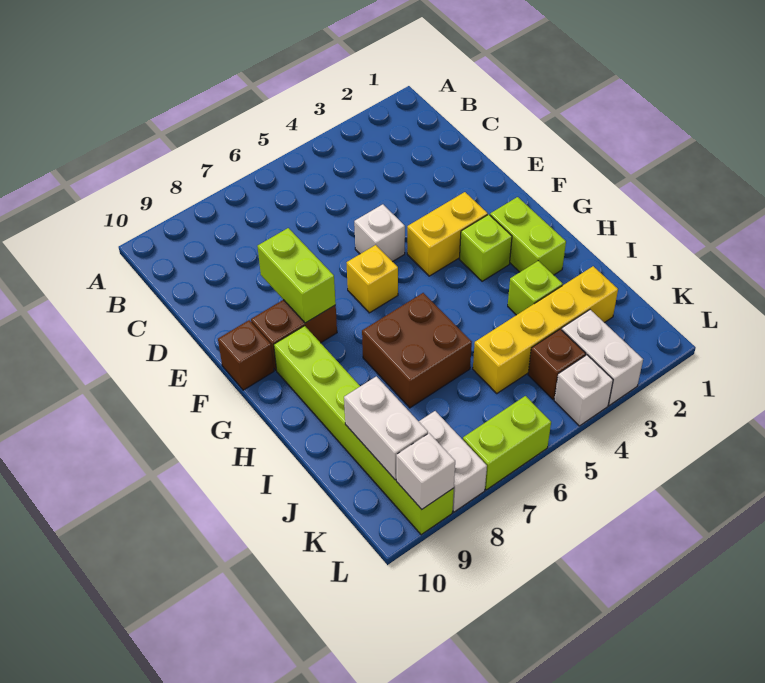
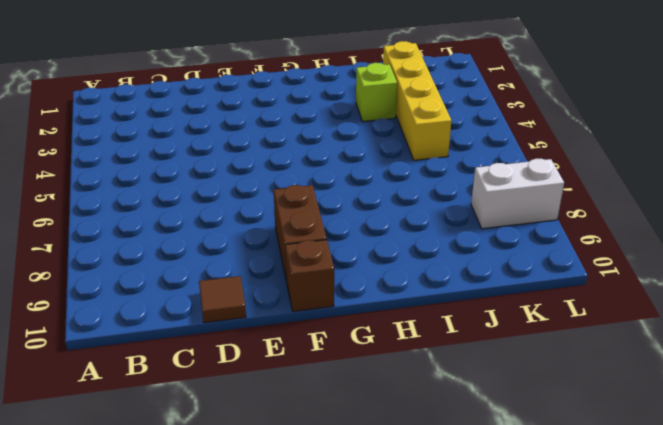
brown tile D10 level 1 -> none
none -> white brick E5 level 1
none -> yellow brick F3:F4 level 1
none -> yellow brick F6 level 1

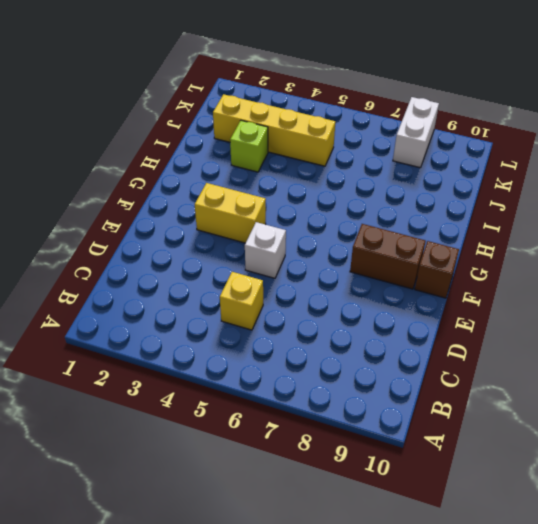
yellow brick C5 level 1 -> yellow brick F6 level 1
none -> lime brick G2:H2 level 1
none -> lime brick G3 level 1
none -> lime brick G9:L9 level 1

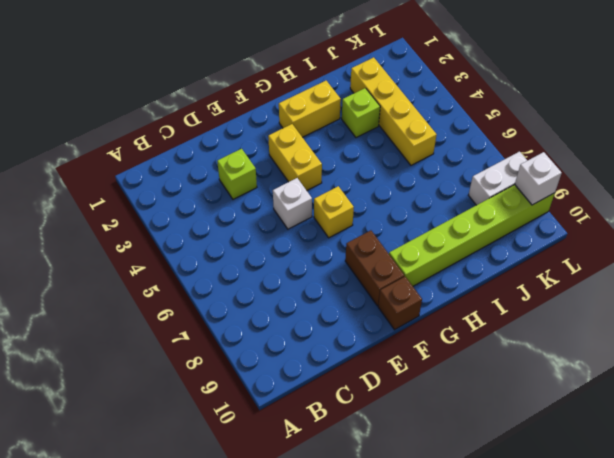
lime brick D3 level 1 -> lime brick G3 level 1
yellow brick G2:H2 level 1 -> lime brick G2:H2 level 1
none -> brown brick H6:I7 level 1
none -> white brick K3:L3 level 1
none -> brown brick K4 level 1

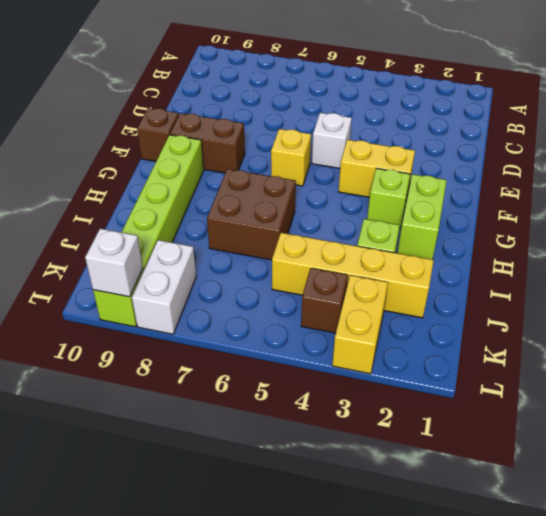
yellow brick K3:L3 level 1 -> white brick K3:L3 level 1
none -> white brick L4 level 1
none -> lime brick L6:L7 level 1
none -> lime brick E8:F8 level 2

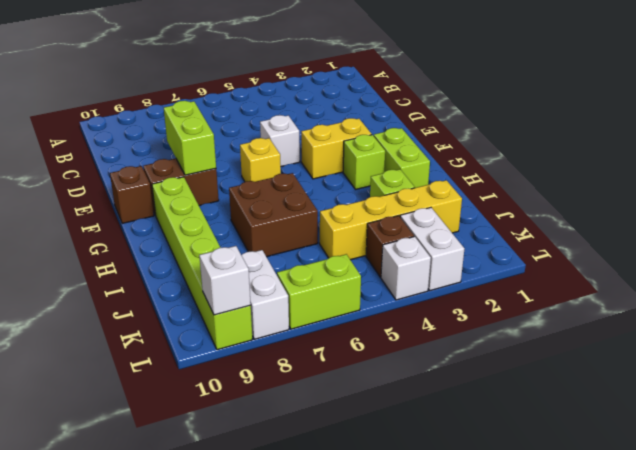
none -> white brick J9:K9 level 2

